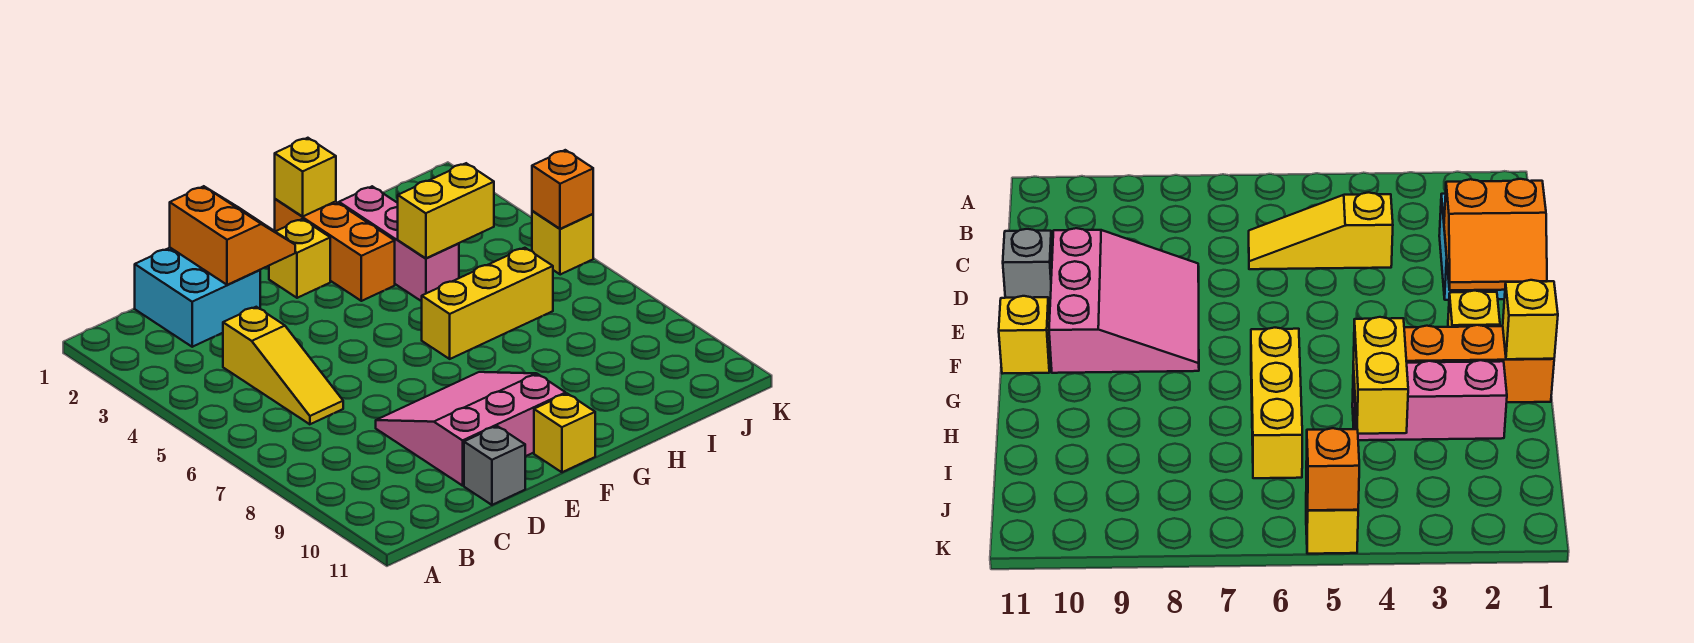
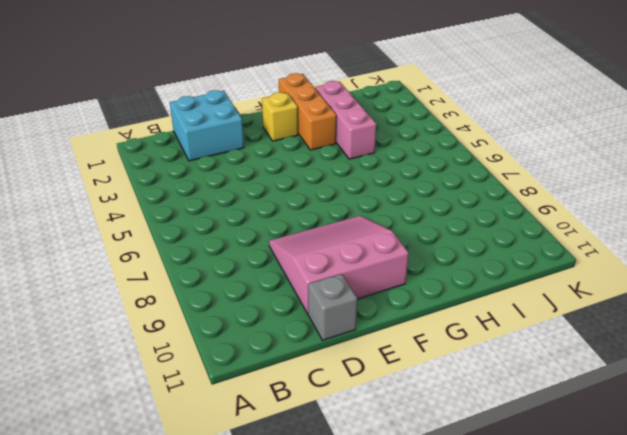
none -> yellow slope C4:C6 level 1 top 4
none -> yellow brick F11 level 1
none -> yellow brick G6:I6 level 1

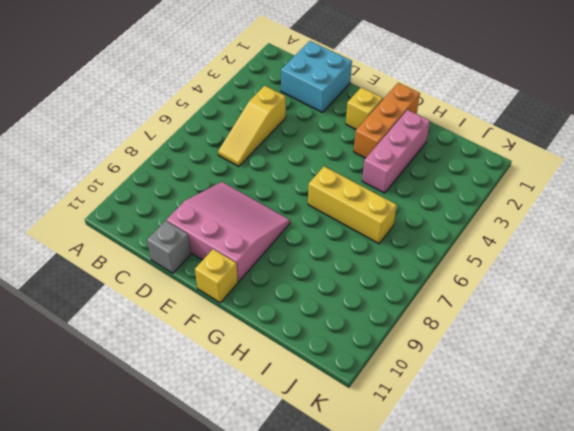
none -> yellow brick K5 level 1
none -> orange slope D1:E2 level 2 top D
none -> yellow brick G1 level 2

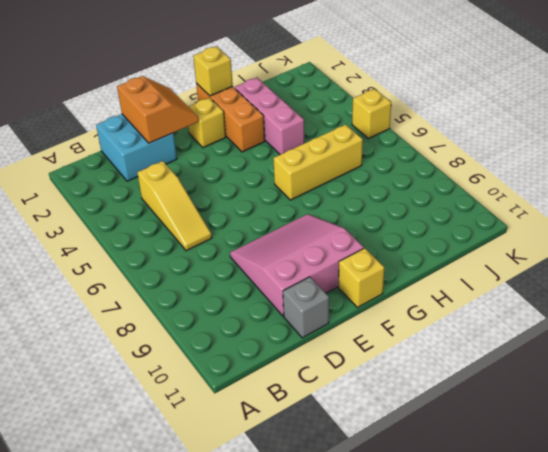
none -> yellow brick H4:I4 level 2
none -> orange brick K5 level 2

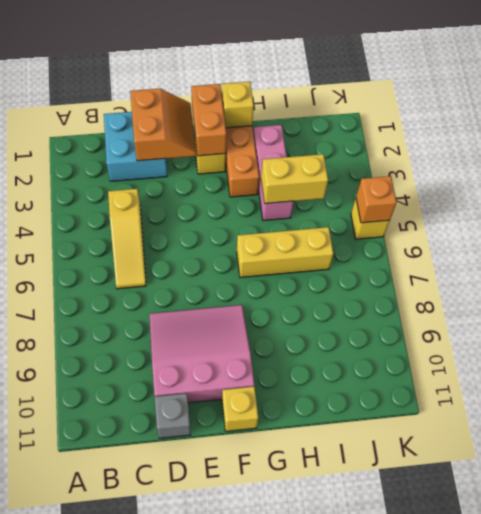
orange brick F1:F2 level 2 -> none

